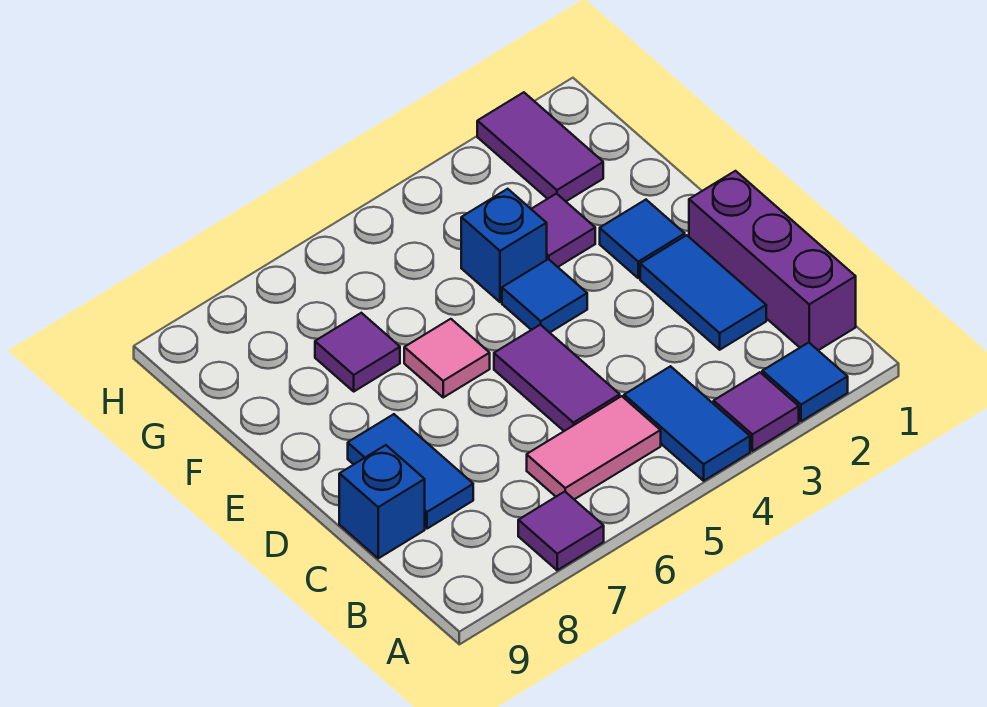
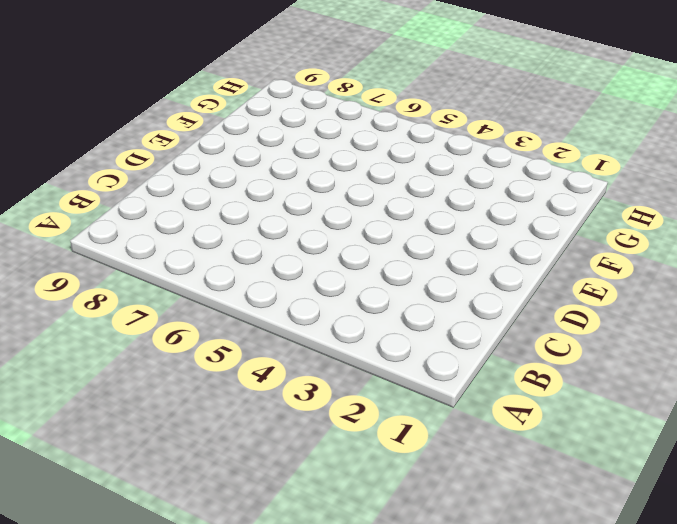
none -> blue tile A2 level 1
none -> purple tile A3 level 1
none -> blue tile A4:B4 level 1

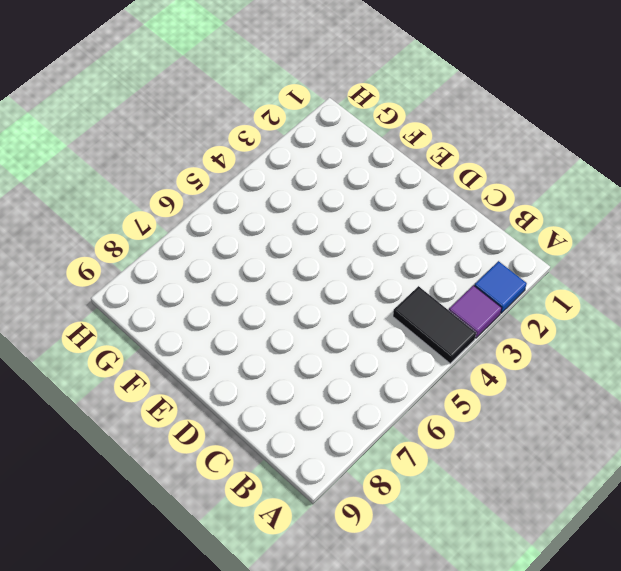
black tile A4:B4 level 1 -> blue tile A4:B4 level 1
none -> purple tile A7 level 1
none -> purple brick B1:D1 level 1
none -> pink tile B5:B6 level 1

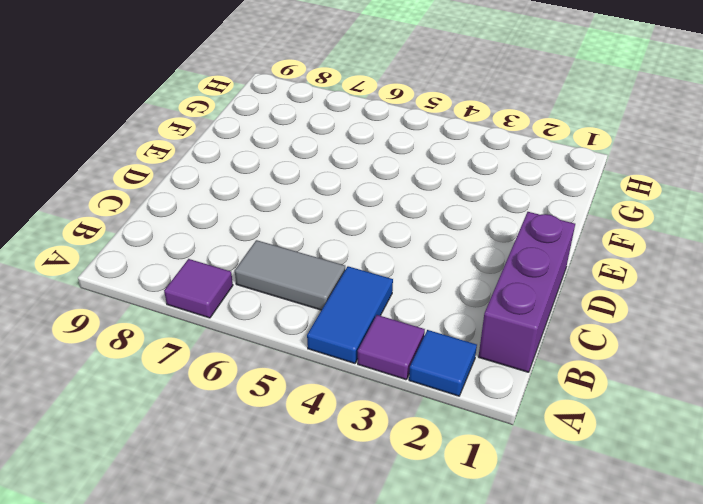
grey tile B5:B6 level 1 -> pink tile B5:B6 level 1
none -> blue tile C2:D2 level 1
none -> purple tile C5:D5 level 1
none -> blue tile C8:D8 level 1

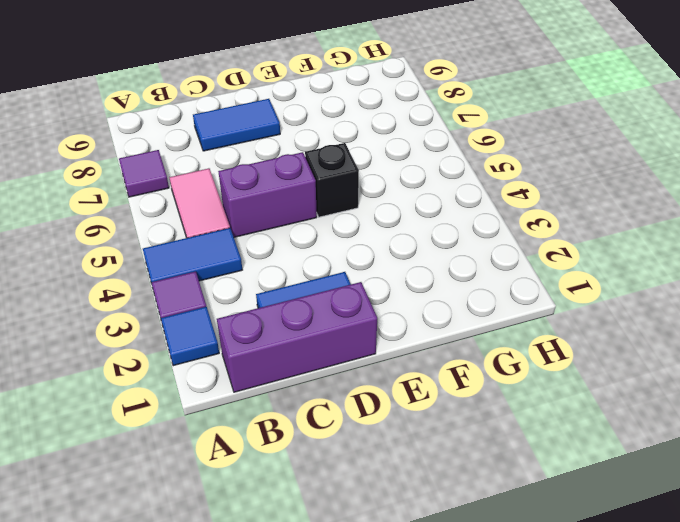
purple brick C5:D5 level 1 -> purple tile C5:D5 level 1
black brick E5 level 1 -> none
none -> blue brick C9 level 1
none -> blue tile E2 level 1
none -> blue tile E4 level 1

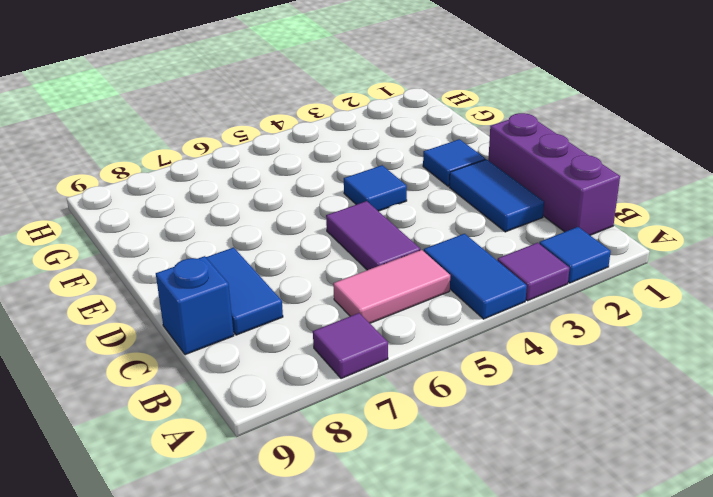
none -> pink tile E6 level 1
none -> purple tile F3 level 1
none -> blue brick F4 level 1

